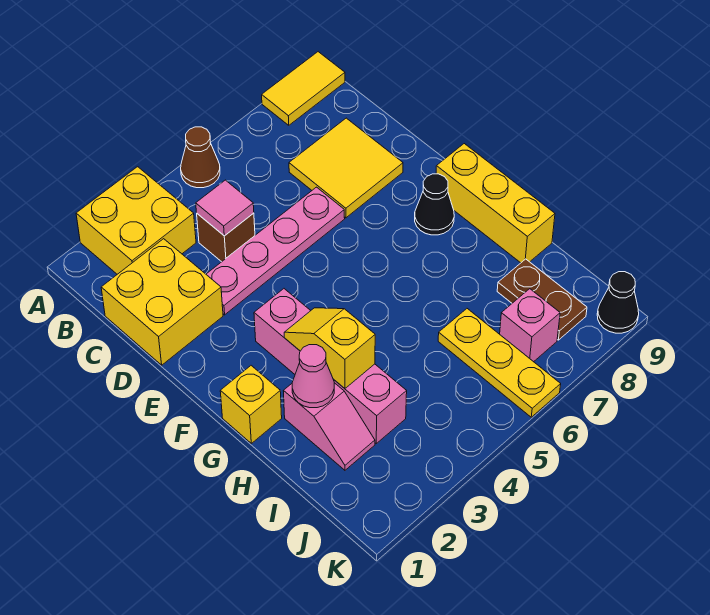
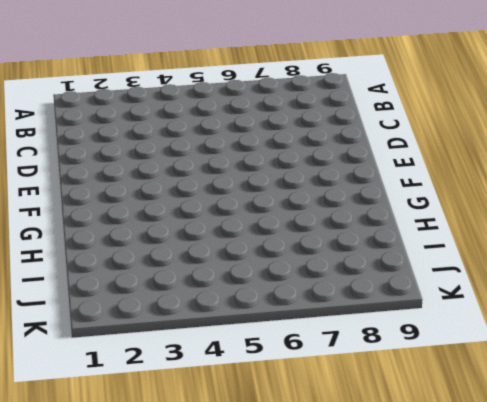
none -> yellow brick A2:B3 level 1
none -> brown cone A5 level 1
none -> yellow tile A8:A9 level 1

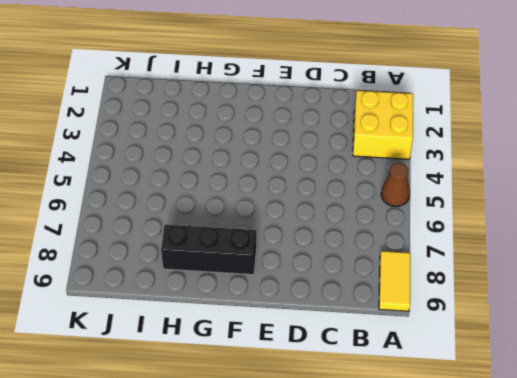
black brick F8:H8 level 1 -> black cone F8 level 1
none -> yellow brick C1:D2 level 1
none -> brown brick C4 level 1
none -> yellow tile C7:D8 level 1

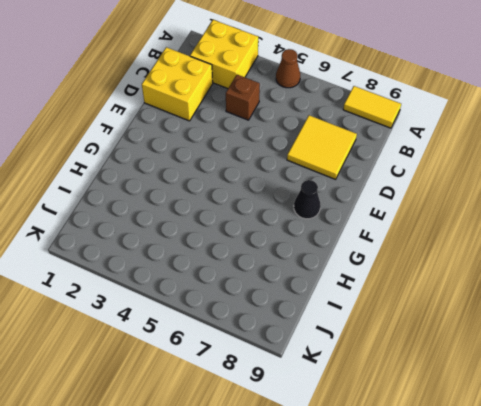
none -> pink plate D3:D6 level 1
none -> pink brick F3:I3 level 1
none -> yellow brick F9:H9 level 1

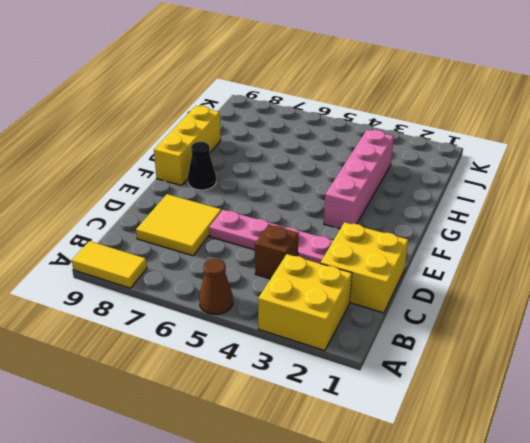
none -> yellow brick G1 level 1
none -> pink slope H2:I2 level 1 top H
none -> yellow plate I6:K6 level 1

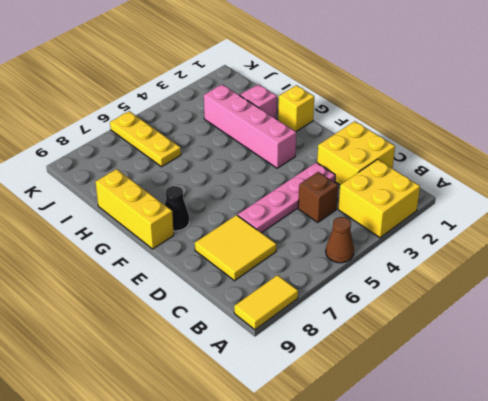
none -> brown plate I8:J8 level 1
none -> pink brick J7 level 1
none -> black cone K9 level 1

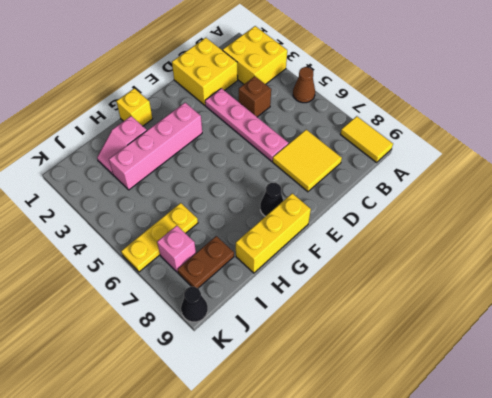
none -> pink tile C4 level 2
none -> yellow slope G3:H3 level 2 top H
none -> pink cone H2 level 2

